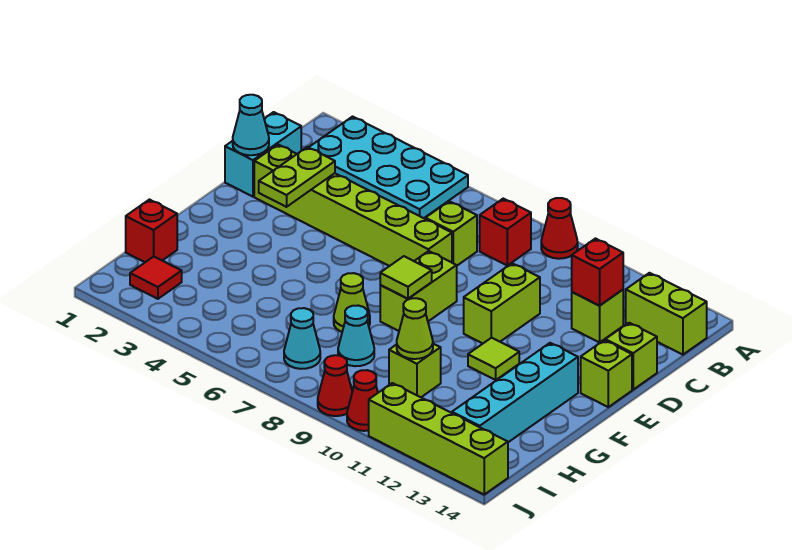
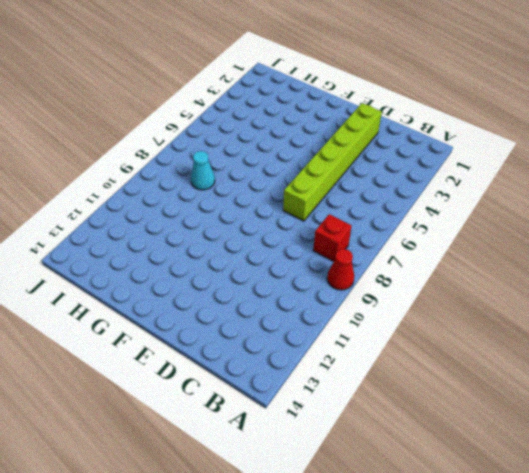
none -> cyan plate A2:B5 level 1
none -> lime brick B13:B14 level 1
none -> cyan brick C1:D1 level 1

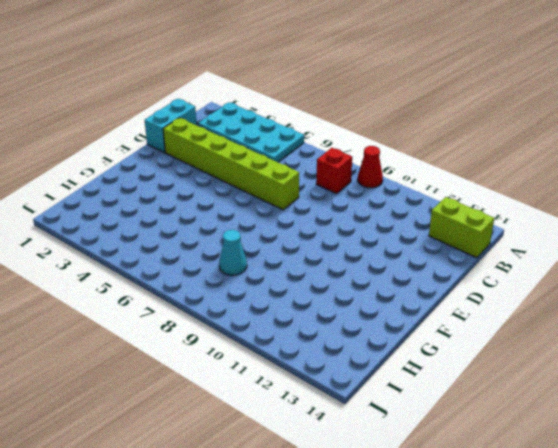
none -> lime brick C7 level 1
none -> lime brick C12 level 1
none -> lime brick D10:E10 level 1

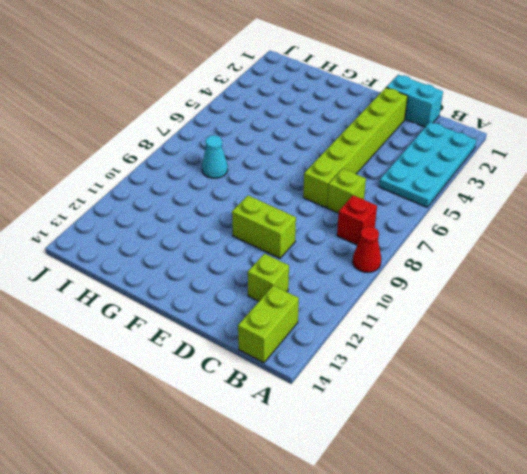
none -> lime brick D14 level 1
none -> lime brick E8:F8 level 1
none -> lime brick E14 level 1

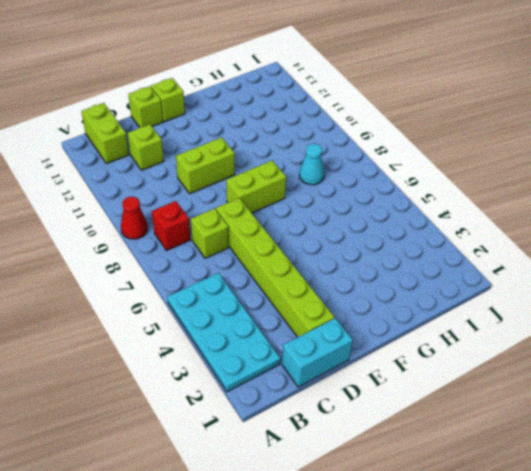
none -> lime tile F11 level 1
none -> cyan brick F13:I13 level 1
none -> lime cone G7 level 1

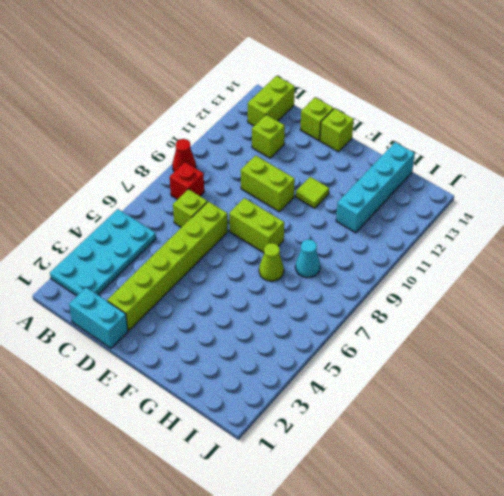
cyan brick H11:H14 level 1 -> cyan brick F13:I13 level 1
none -> red brick H1 level 1
none -> lime brick H10 level 1
none -> red tile I2 level 1

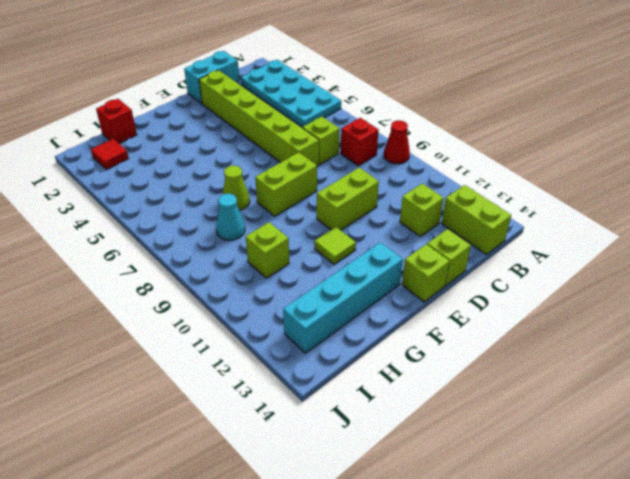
none -> cyan cone I7 level 1
none -> red cone J9 level 1
none -> red cone J10 level 1

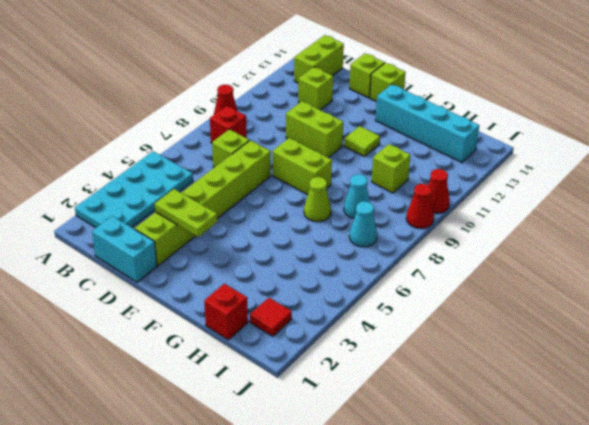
none -> lime brick J11:J14 level 1
none -> red brick C12 level 2
none -> cyan cone D1 level 2

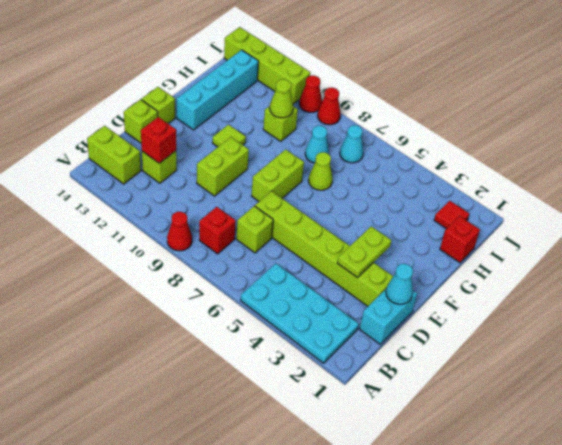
none -> lime tile F8 level 2

